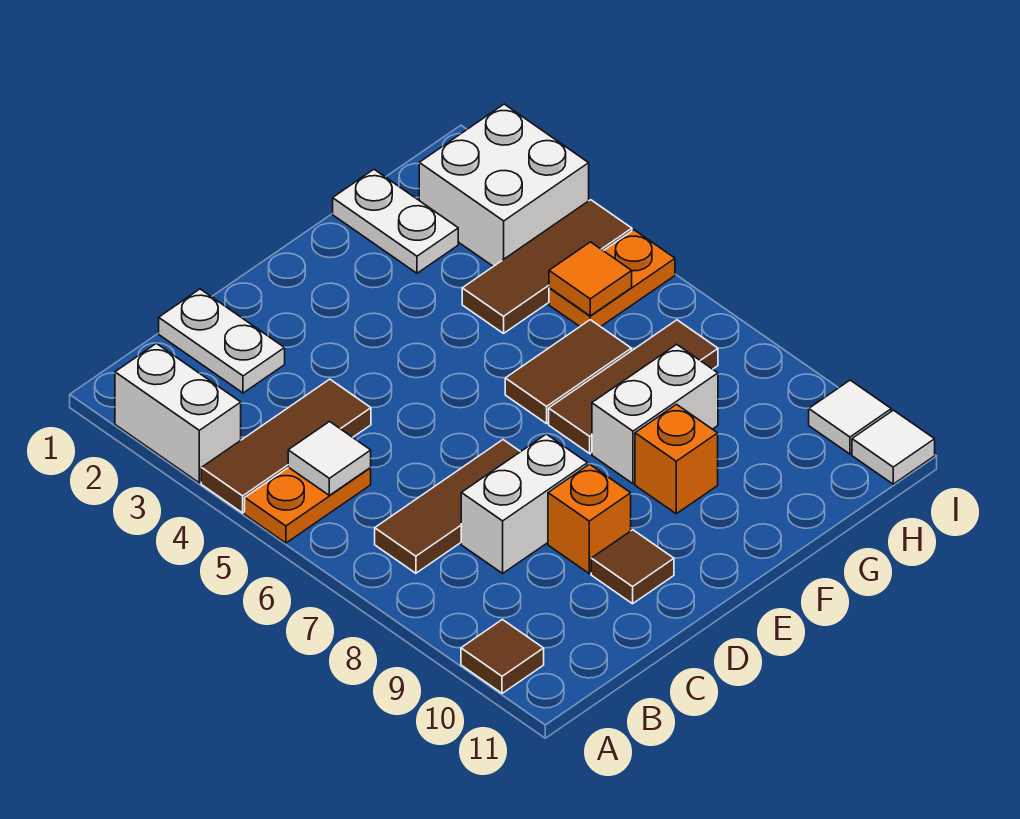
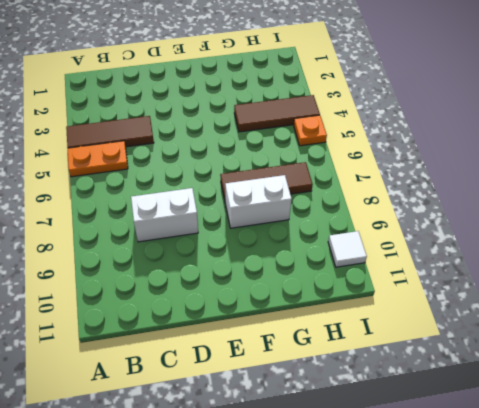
orange plate I5 level 1 -> orange plate H5:I5 level 1
none -> white brick A2:A3 level 1
none -> brown tile A10 level 1
none -> brown tile B7:D7 level 1

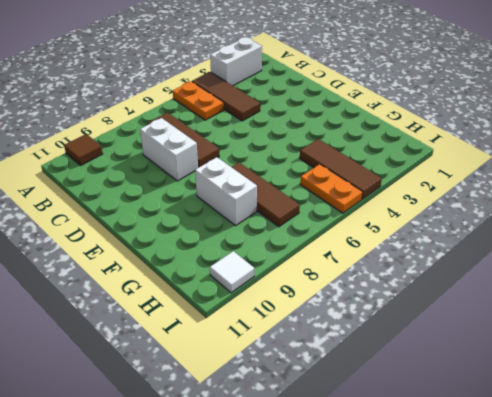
none -> white plate C1:C2 level 1
none -> orange brick D9 level 1
none -> brown tile D10 level 1

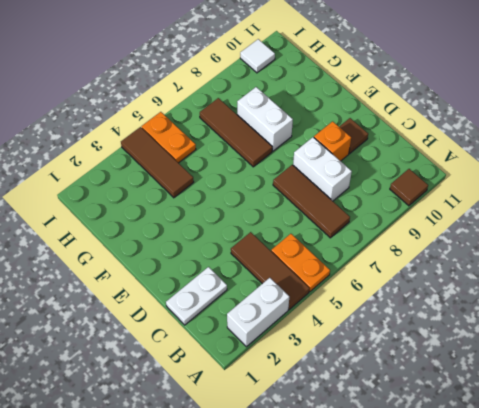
none -> brown tile F6:G6 level 1
none -> orange brick F9 level 1
none -> white plate G1:G2 level 1

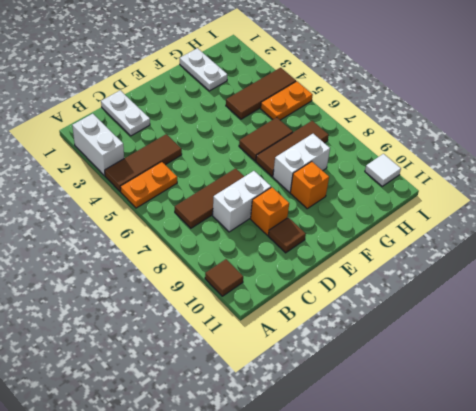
none -> white brick H2:I3 level 1
none -> white tile I11 level 1
none -> white tile B5 level 2

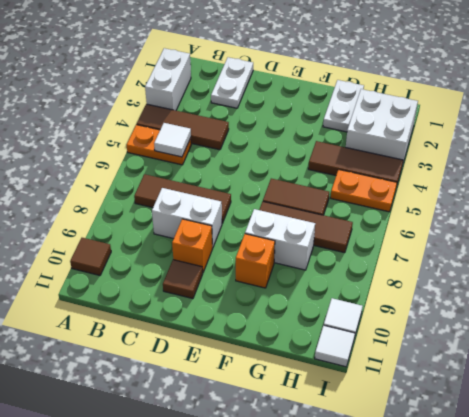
none -> orange tile H5 level 2

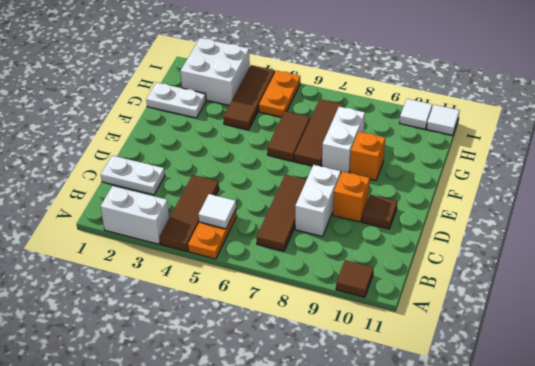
none -> orange tile H5 level 2

